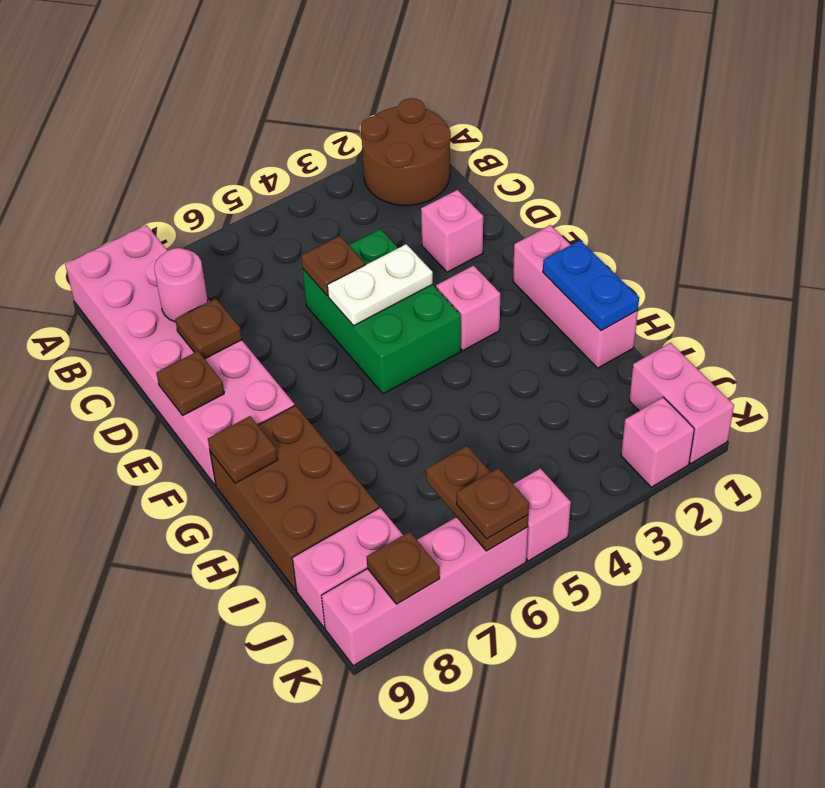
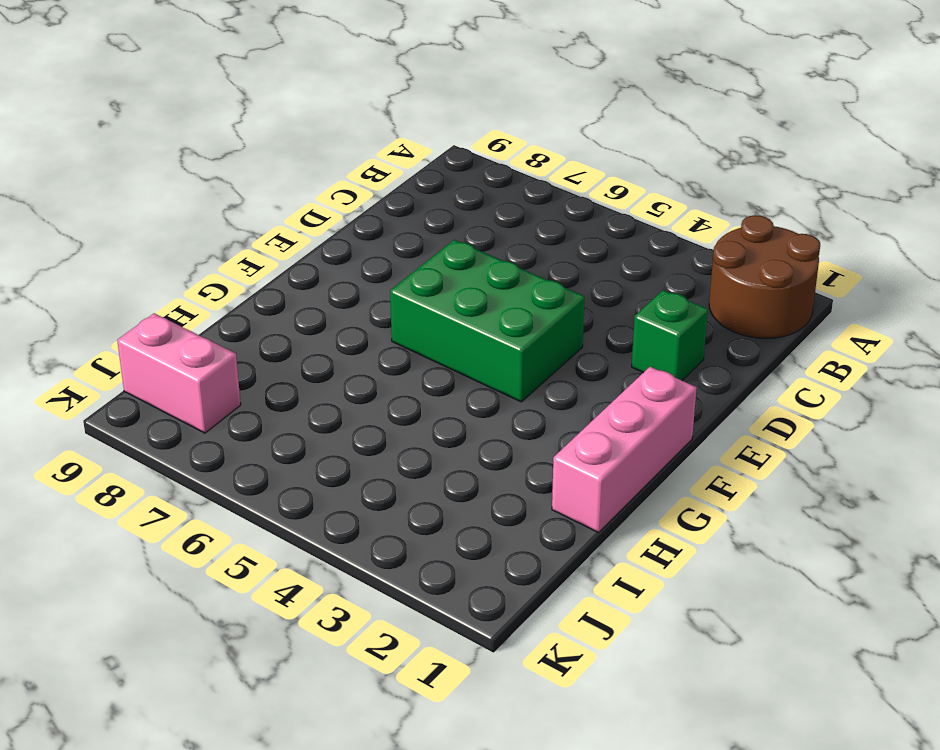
green brick D2 level 1 -> pink brick D2 level 1
green brick E4:F6 level 1 -> green brick D4:F5 level 1
none -> pink brick A8:F9 level 1
none -> pink brick F3 level 1
none -> brown brick G8:I9 level 1

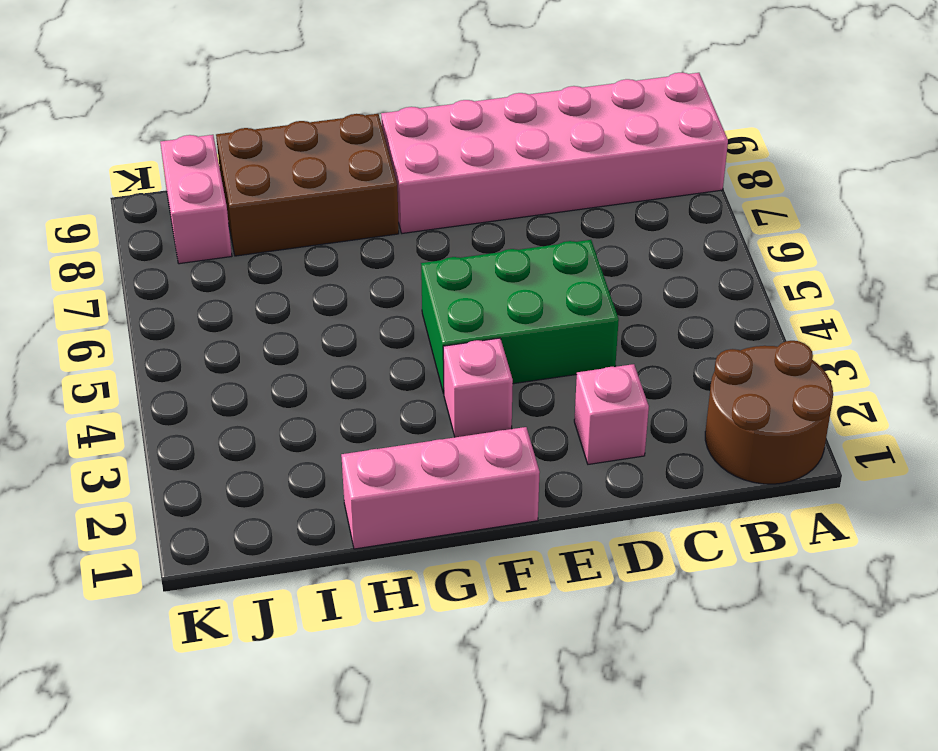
none -> pink brick J1:K1 level 1
none -> pink brick K2 level 1
none -> pink brick K5 level 1

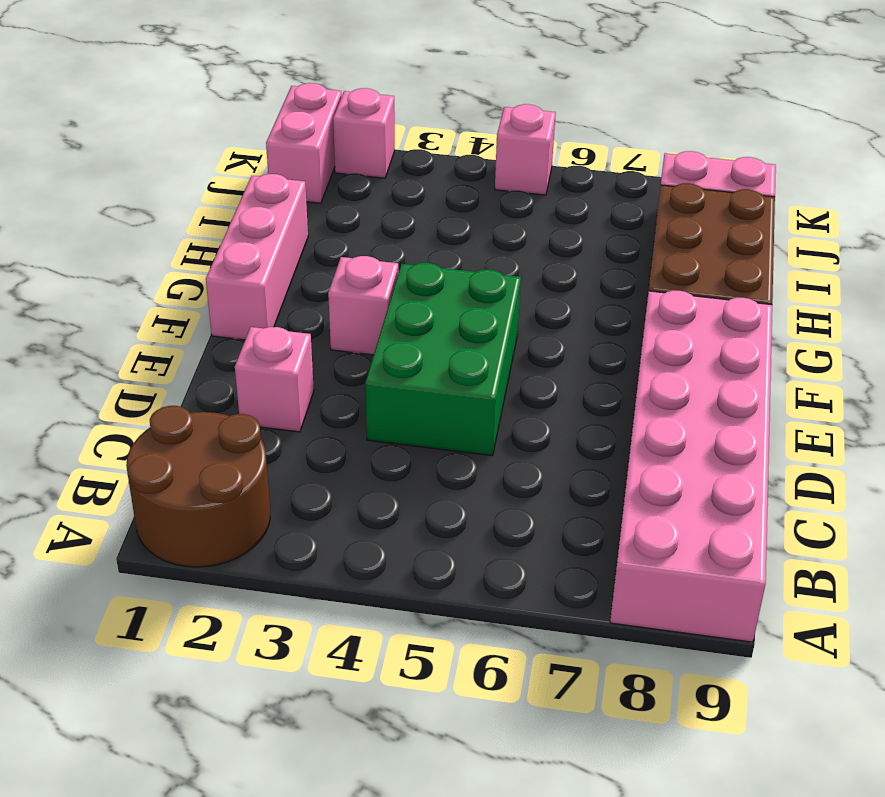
none -> pink brick K6:K9 level 1
none -> pink round brick C8 level 2
none -> brown plate D5 level 2

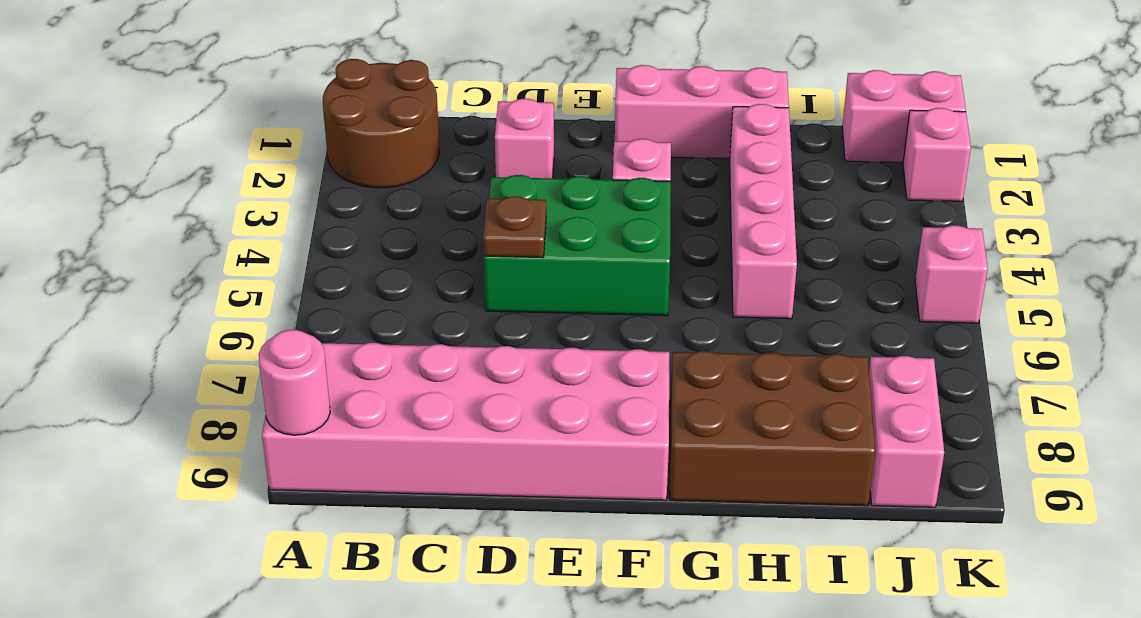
pink round brick A9 level 2 -> pink round brick C8 level 2
pink brick H2:H5 level 1 -> pink brick K6:K9 level 1
none -> brown plate D8 level 2
none -> white plate E4:E5 level 2
none -> brown plate E9 level 2

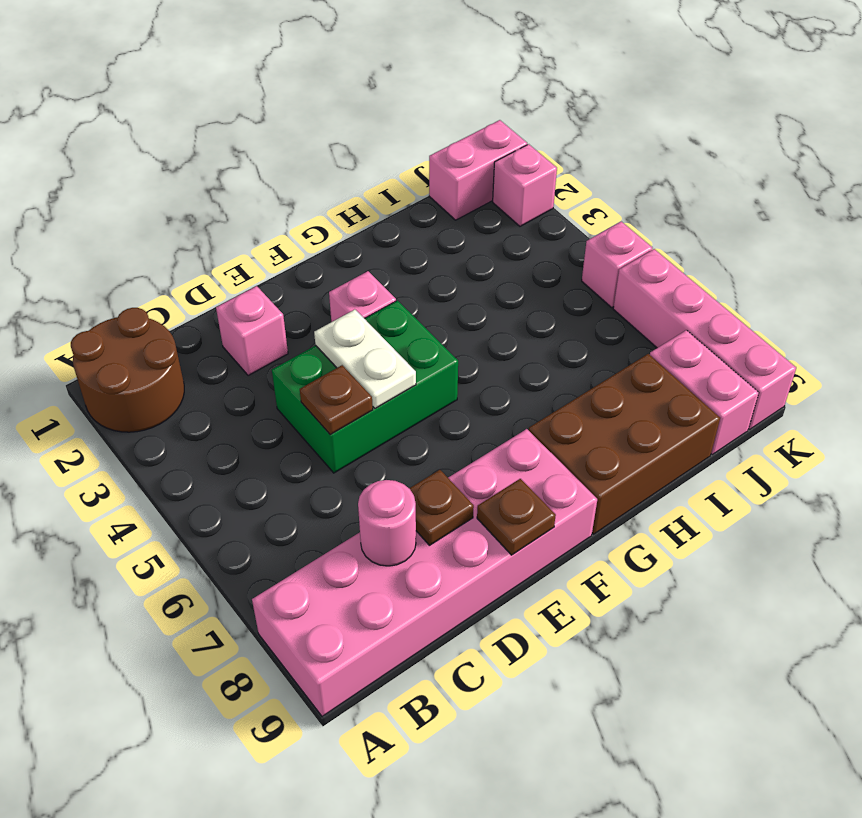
none -> pink brick F1:H1 level 1
none -> blue plate G1:H1 level 2
none -> brown plate G9 level 2

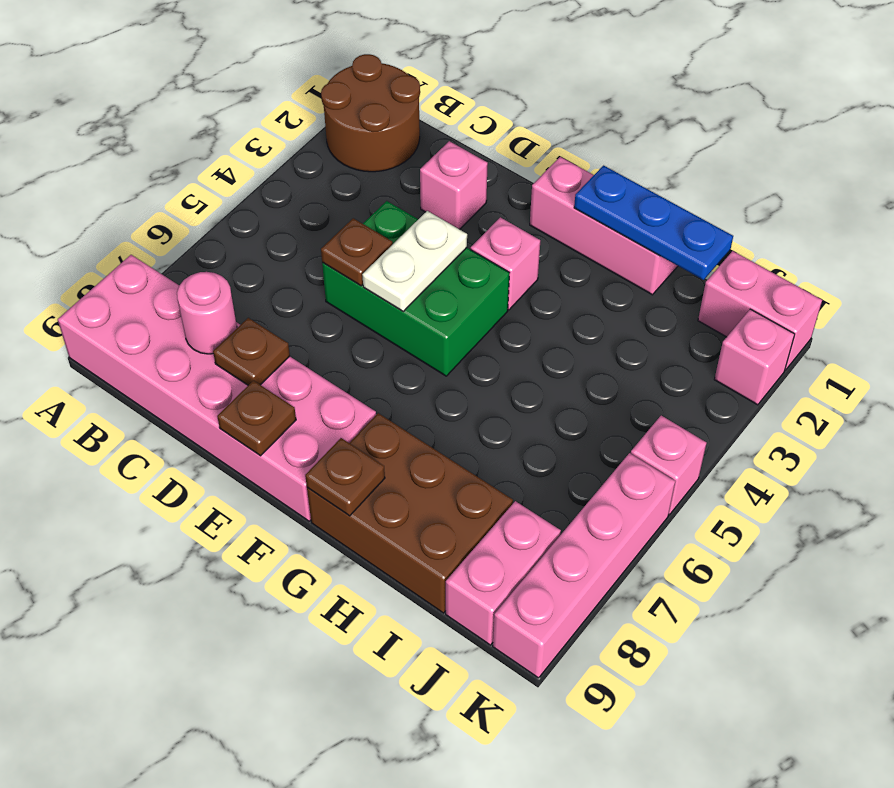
blue plate G1:I1 level 2 -> blue plate G1:H1 level 2
none -> brown plate J6:K6 level 2
none -> brown plate K8 level 2
none -> brown plate K6 level 3

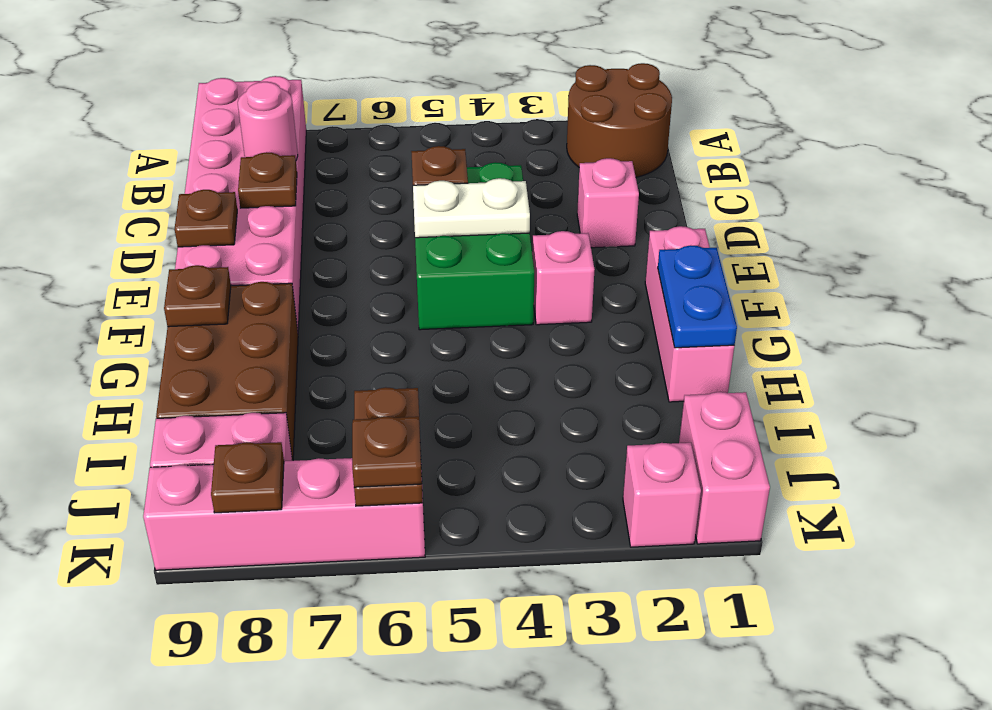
none -> pink brick K5 level 1

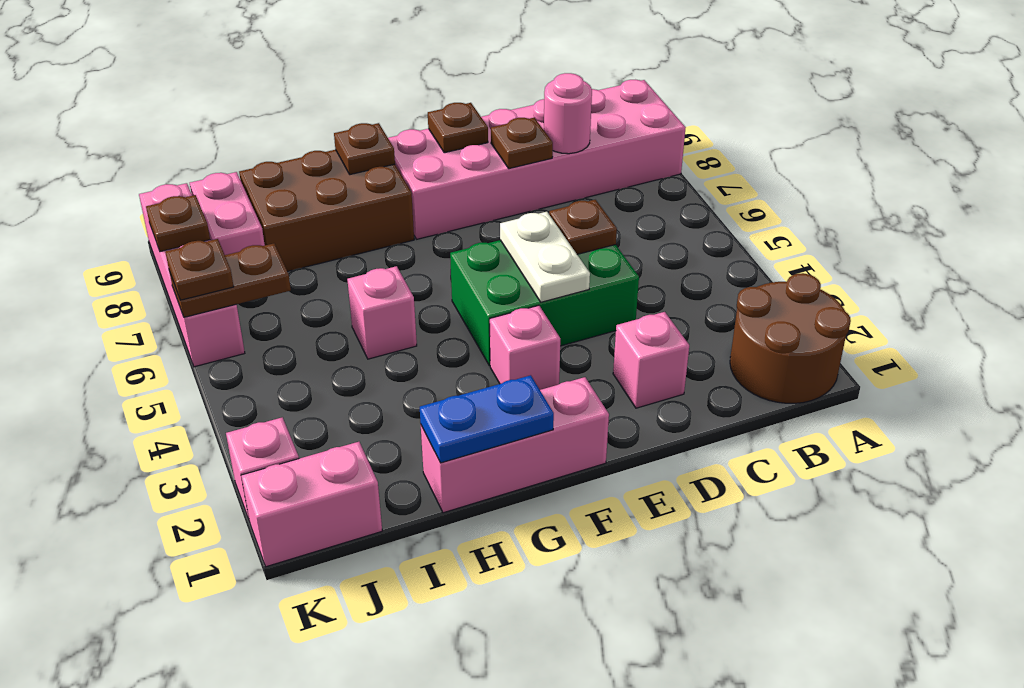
pink brick H5 level 1 -> pink brick K5 level 1

